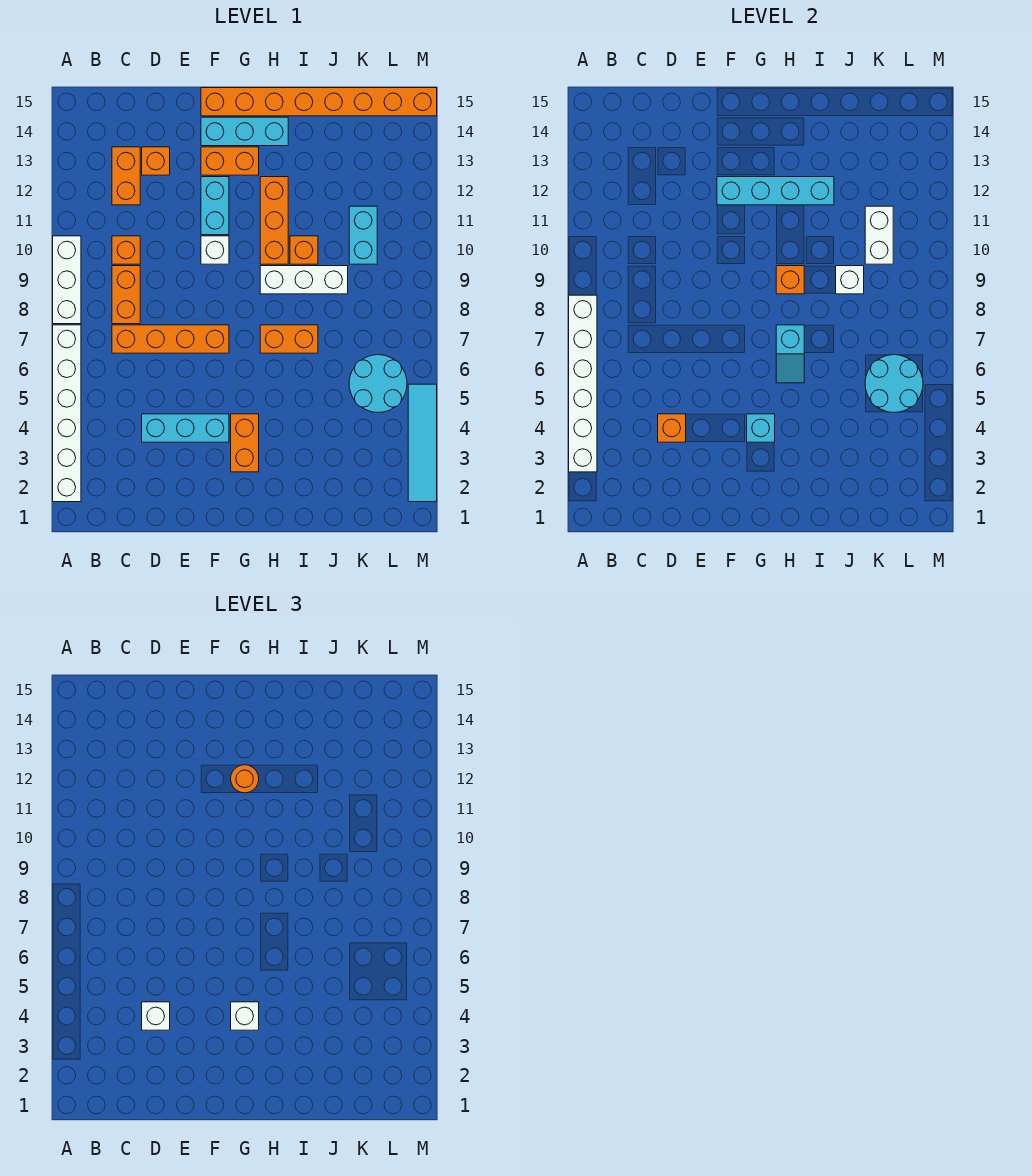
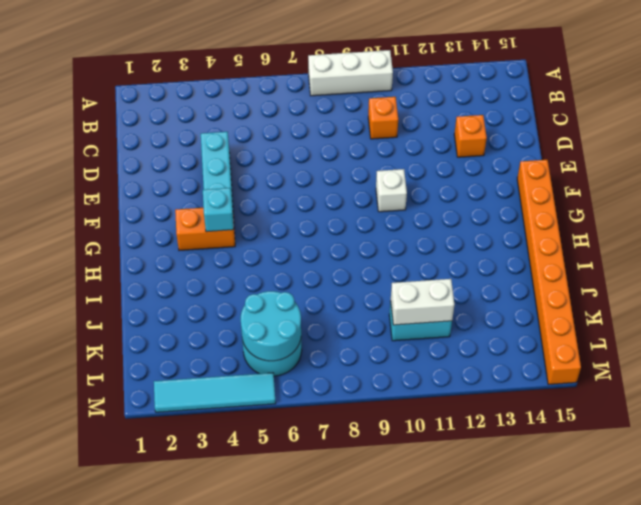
none -> white brick A2:A7 level 1
none -> orange brick C7:F7 level 1
none -> orange brick C8:C9 level 1
none -> orange brick C12:C13 level 1

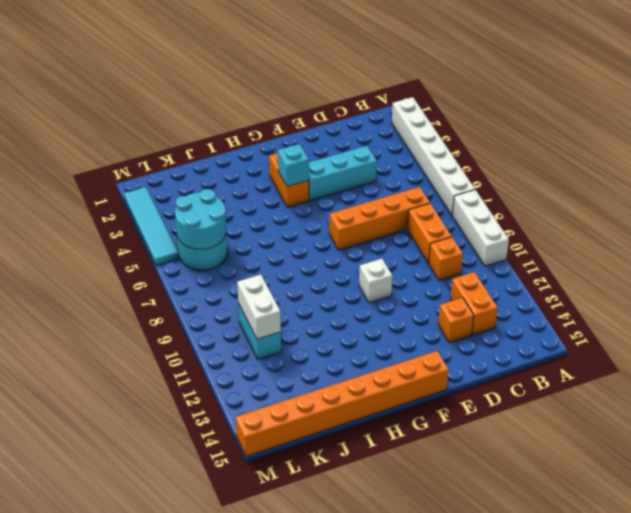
none -> cyan brick F11:F12 level 1
none -> orange brick F13:G13 level 1
none -> cyan brick F14:H14 level 1
none -> orange brick H7:I7 level 1

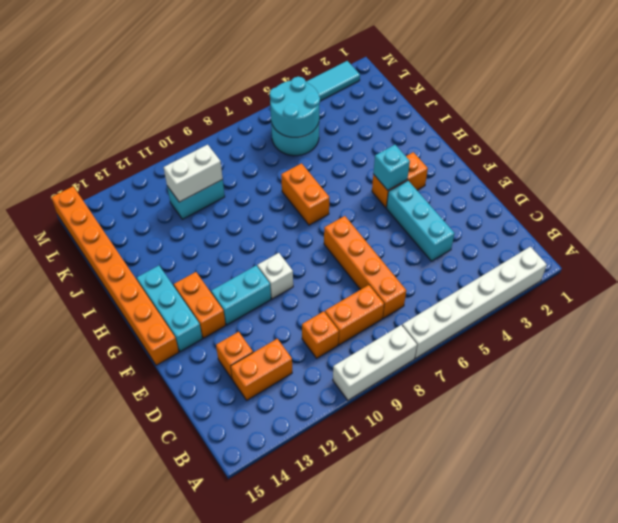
none -> white brick H9:J9 level 1
none -> orange brick H10:H12 level 1
none -> orange brick I10 level 1
none -> white brick A3:A8 level 2

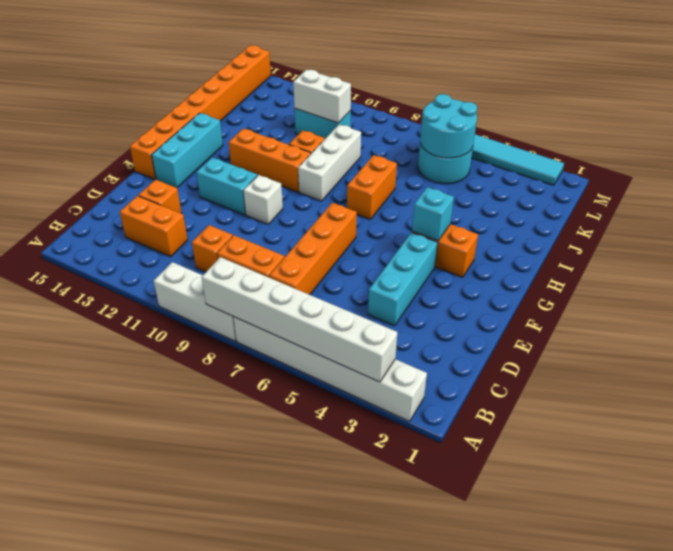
none -> orange brick F13:G13 level 1
none -> orange brick D4 level 2
none -> cyan brick F12:I12 level 2
none -> cyan slope H6:H7 level 2 top 7

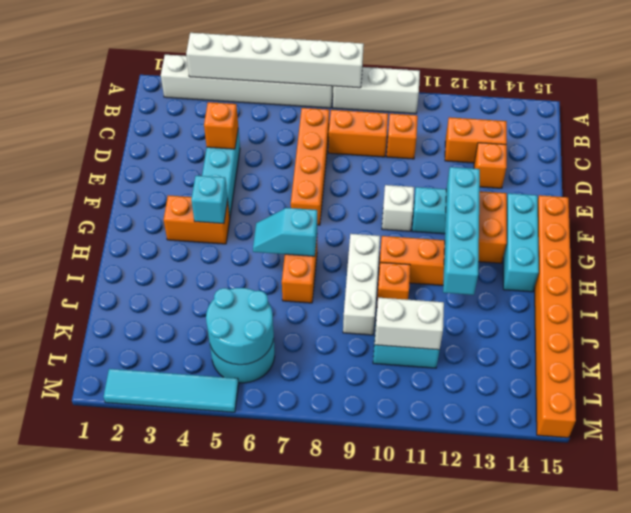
none -> orange brick H9 level 2
none -> white brick J9 level 2
none -> white brick D4 level 3
none -> white brick G4 level 3

